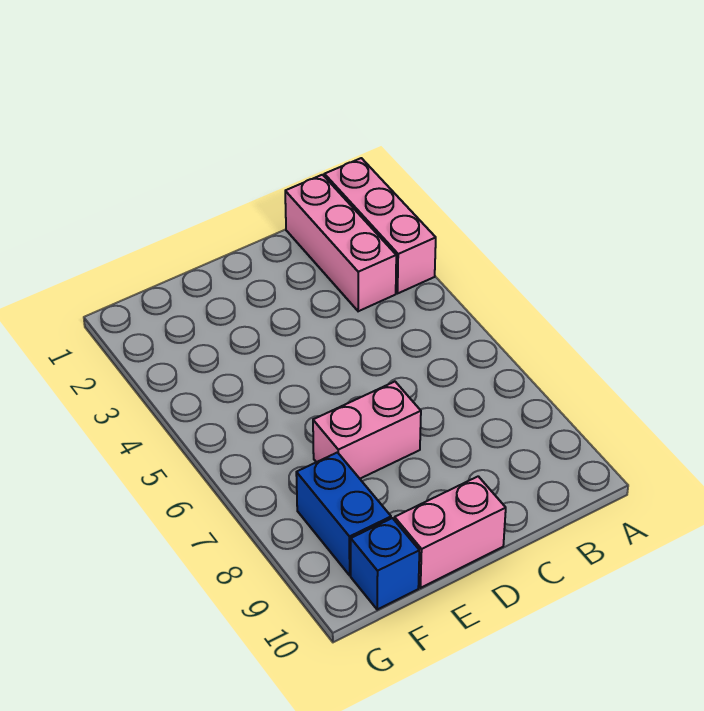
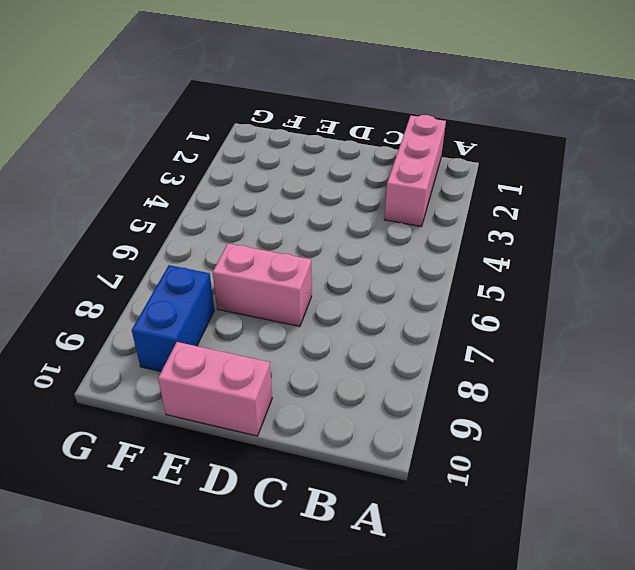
none -> pink brick A1:A3 level 1
none -> blue brick F10 level 1

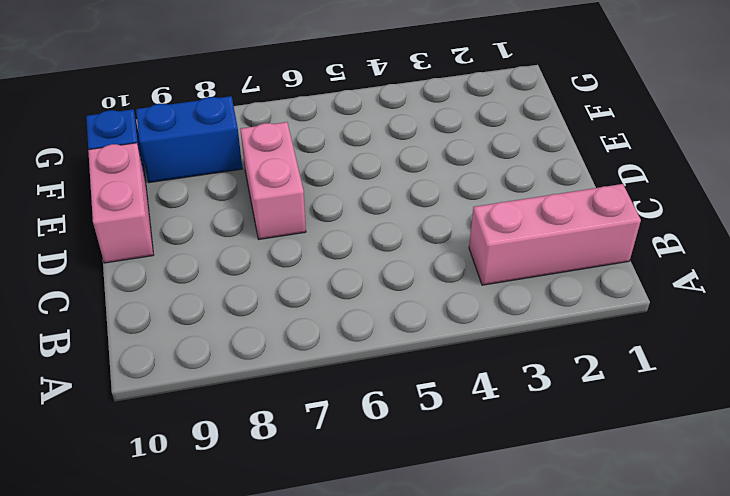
none -> pink brick A1:A3 level 1

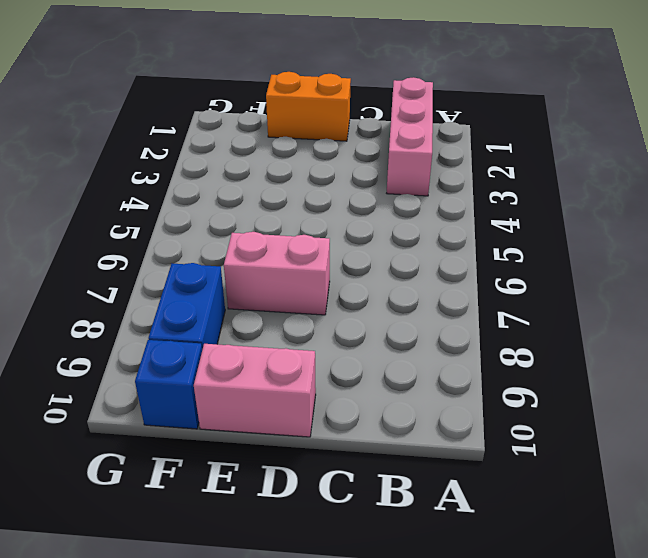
orange brick D1:E1 level 1 -> none
none -> pink brick A1:A3 level 1

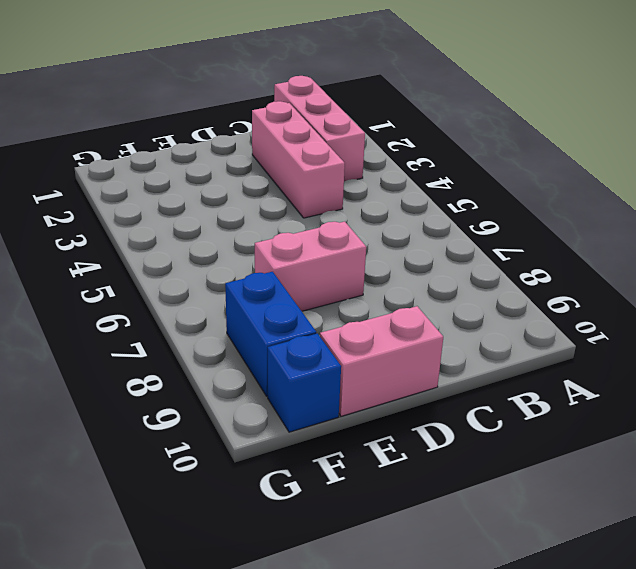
pink brick C2:C4 level 1 -> pink brick A1:A3 level 1

